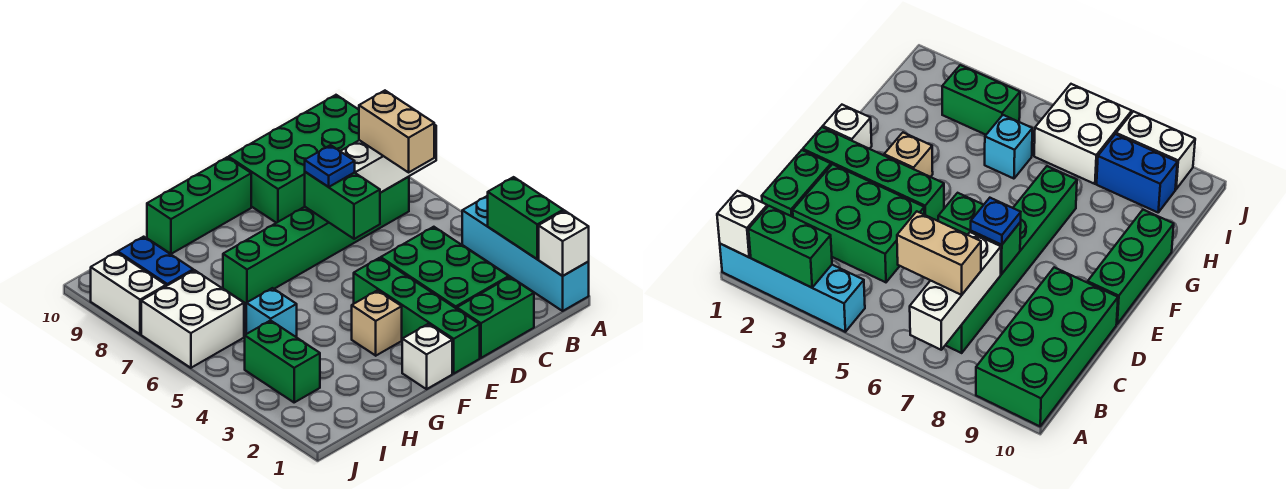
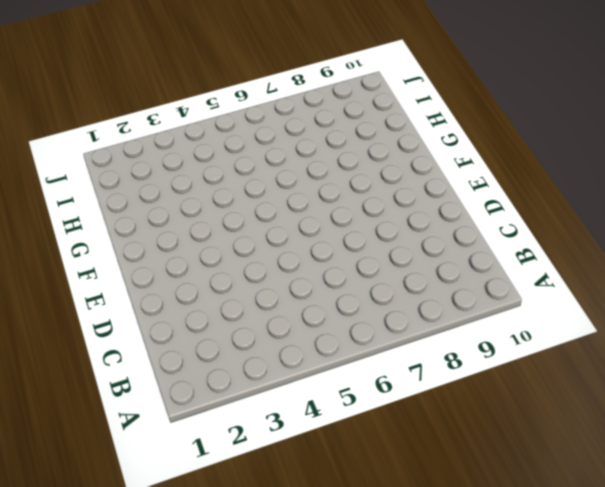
none -> cyan brick A1:A4 level 1
none -> green brick A9:D10 level 1
none -> green brick B7:G7 level 1

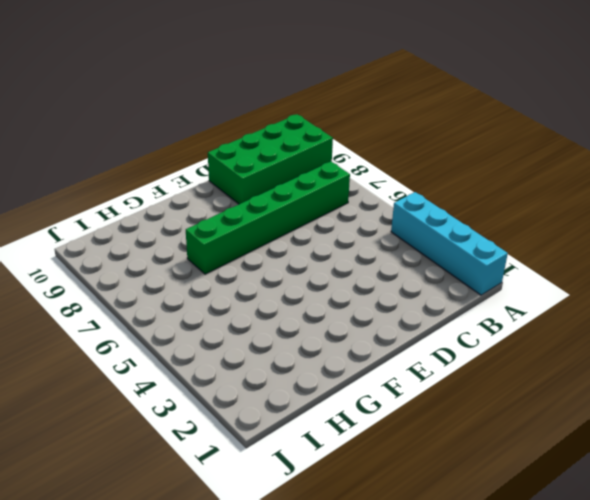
none -> green brick C1:D1 level 1
none -> green brick C2:D4 level 1
none -> green brick E1:E4 level 1

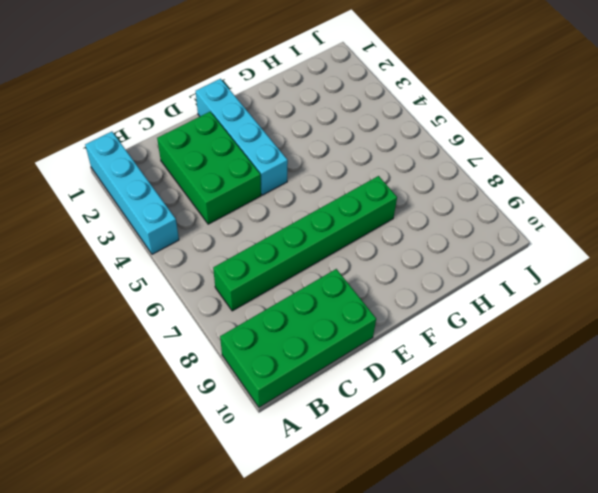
cyan brick E1:E4 level 1 -> green brick E1:E4 level 1
none -> green brick C1:D1 level 1
none -> green brick E10:G10 level 1
none -> white brick F1 level 1

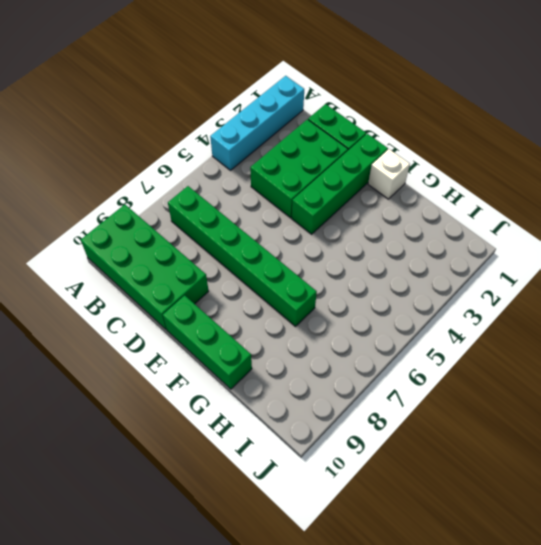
none -> tan brick F3 level 1
none -> cyan brick H5 level 1
none -> green brick I3:I4 level 1

